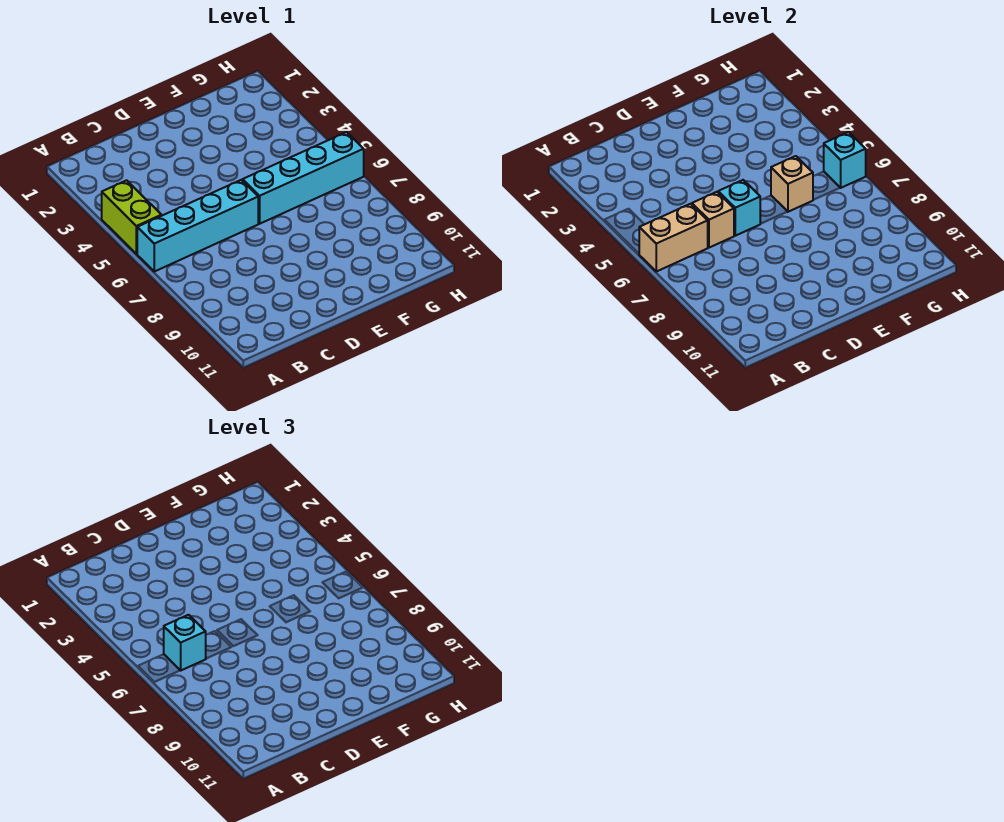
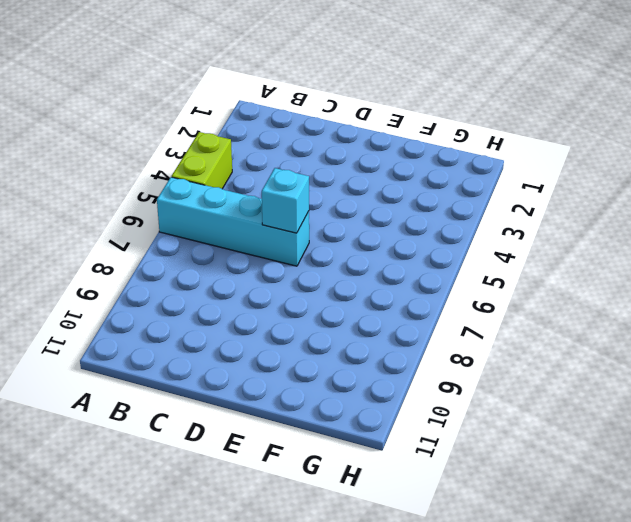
none -> cyan brick E6:H6 level 1
none -> tan brick A6:B6 level 2

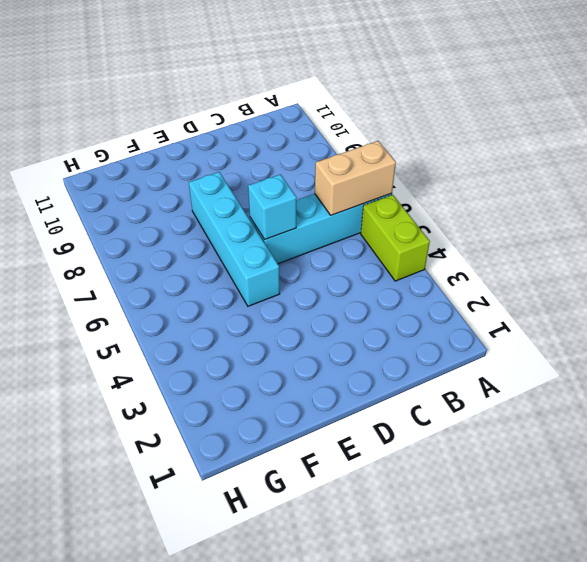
cyan brick E5:E8 level 1 -> cyan brick E6:H6 level 1
none -> tan brick C6 level 2
none -> tan brick F6 level 2

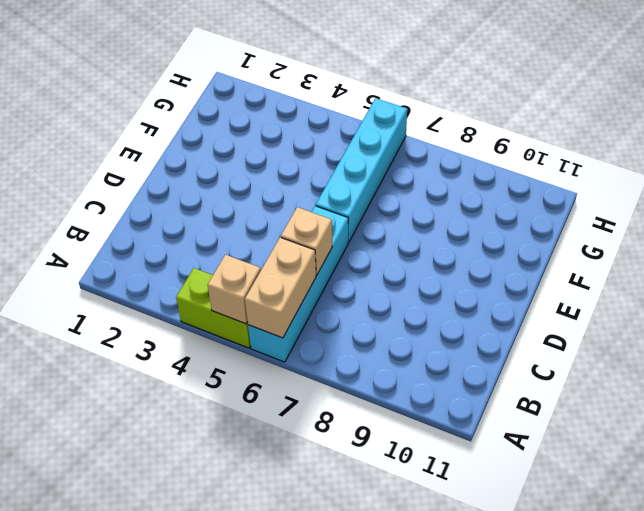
tan brick A5 level 2 -> tan brick F6 level 2
none -> cyan brick D6 level 2
none -> cyan brick H6 level 2

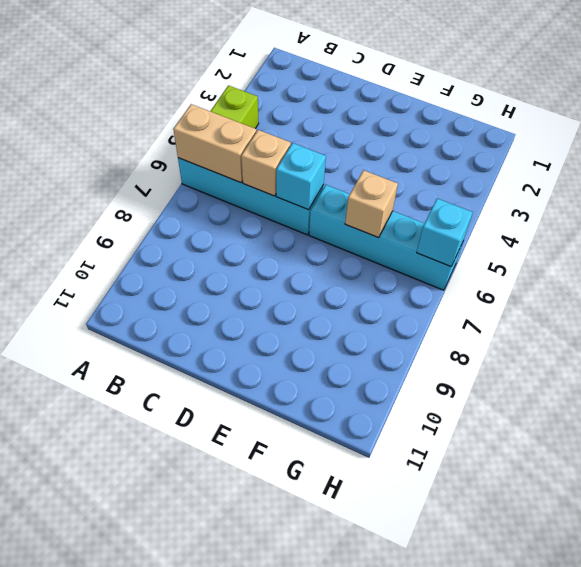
none -> cyan brick B6 level 3

